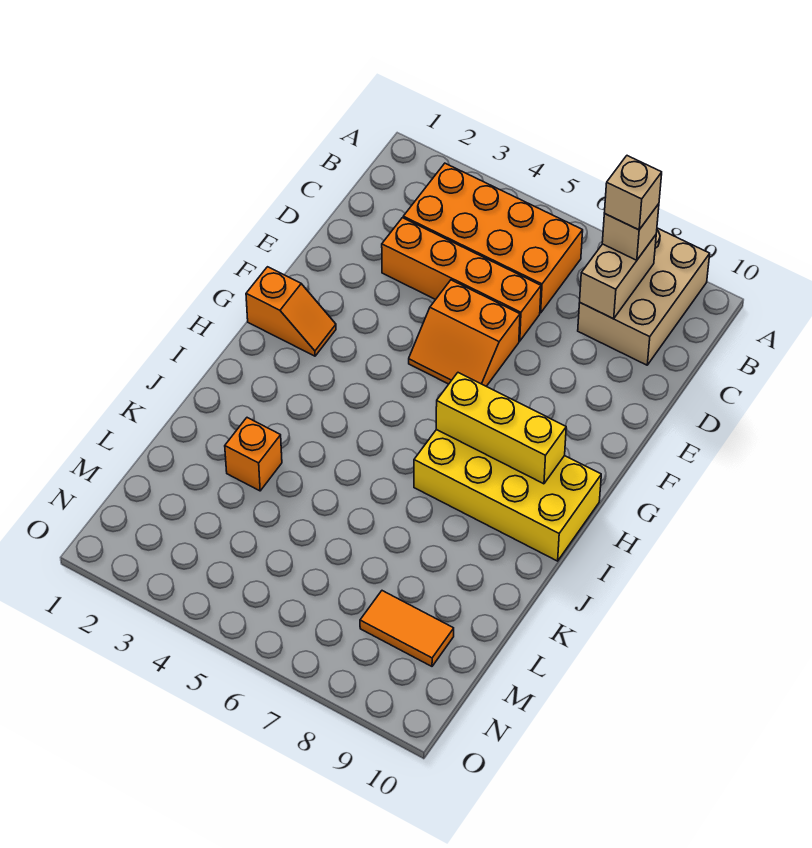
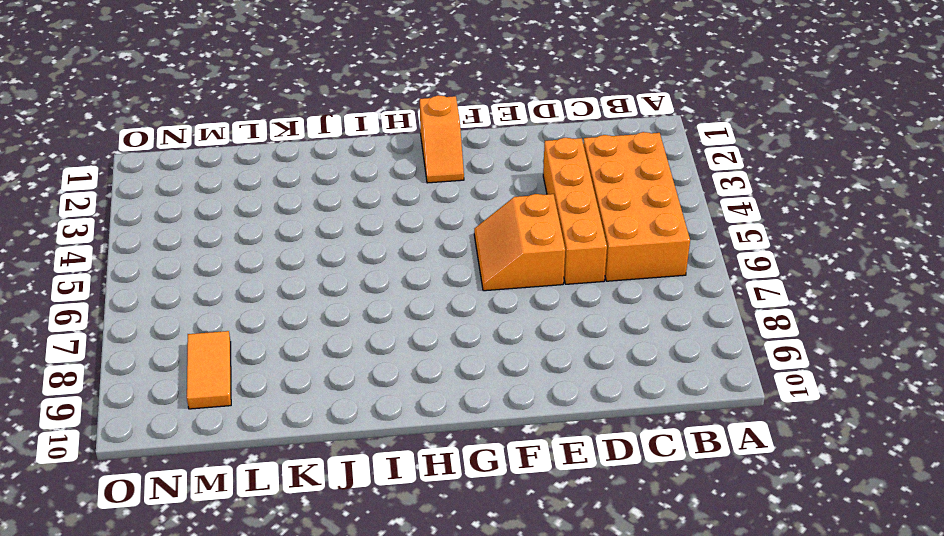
none -> tan brick A8:C9 level 1
none -> yellow brick H7:I10 level 1
none -> orange brick K3 level 1

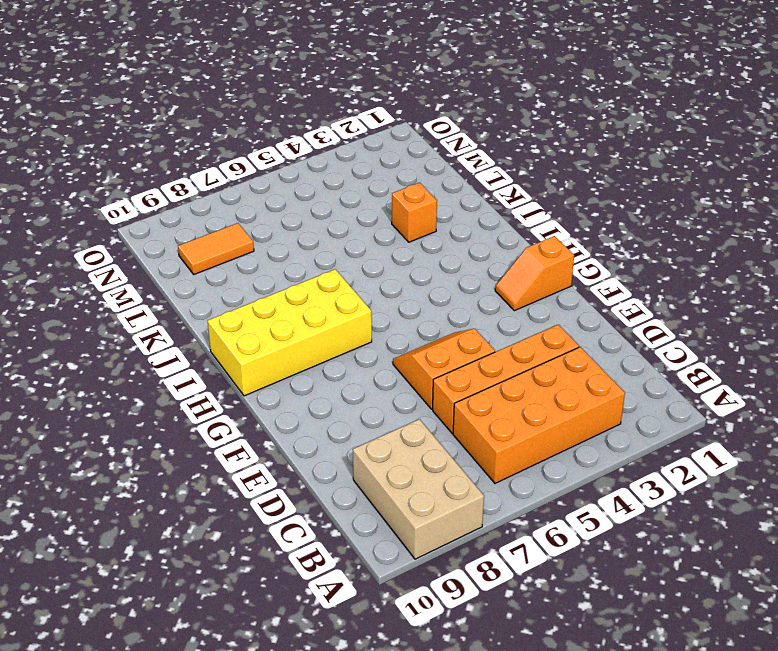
none -> tan brick B8:C8 level 2
none -> yellow brick H7:H9 level 2
none -> tan brick B8 level 3

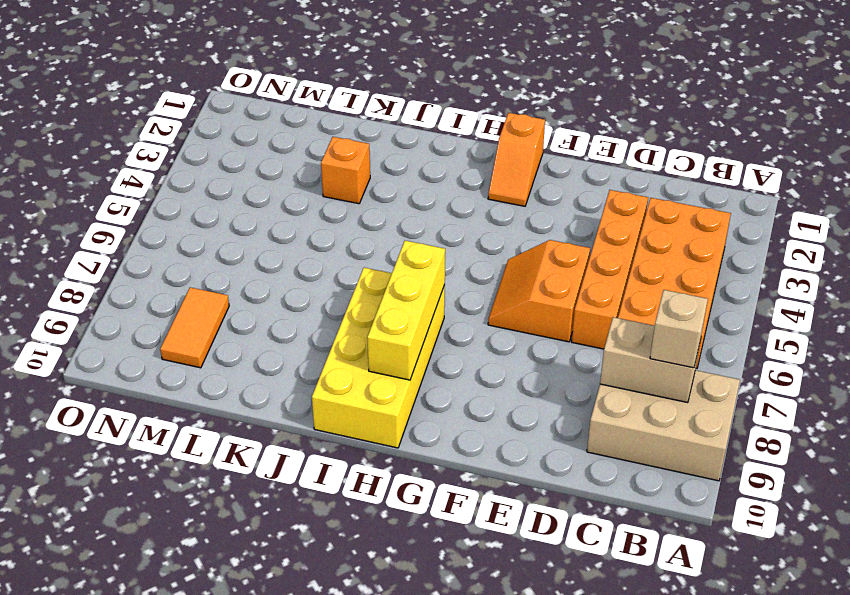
none -> tan brick B8 level 4

